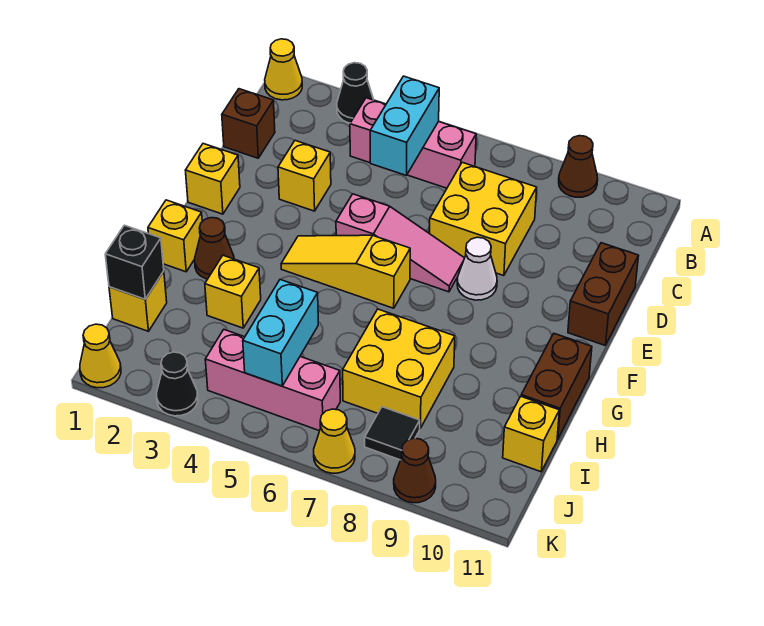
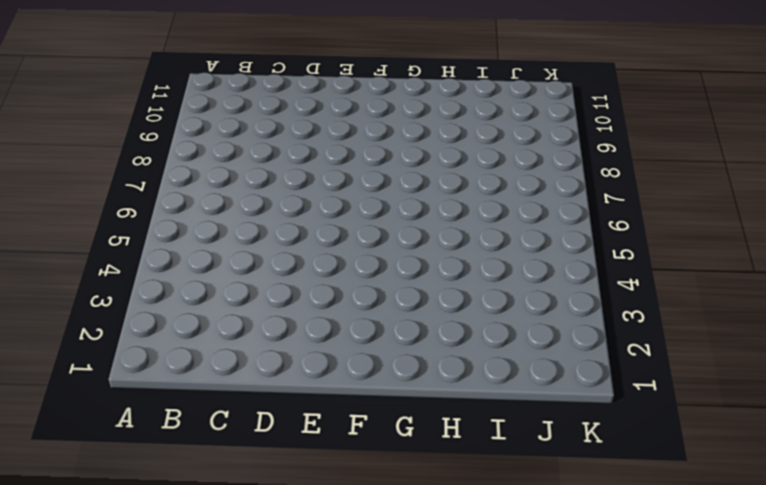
none -> yellow cone A1 level 1
none -> black cone A3 level 1
none -> brown cone A9 level 1

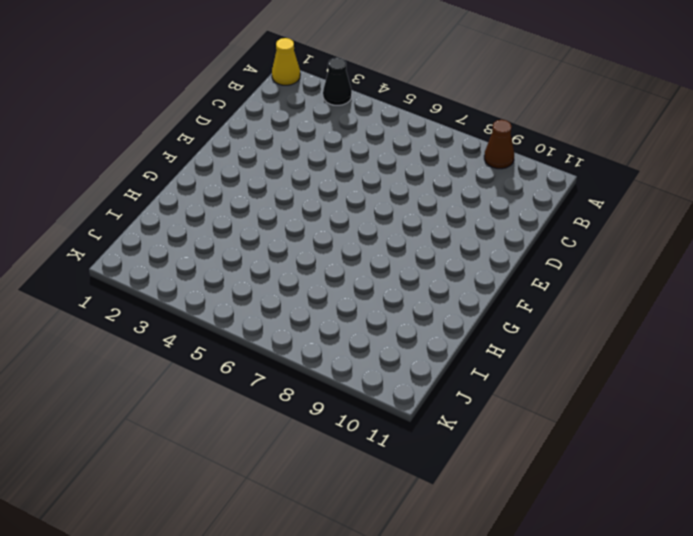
none -> pink brick B4:B6 level 1
none -> brown brick C1 level 1
none -> yellow brick C7:D8 level 1

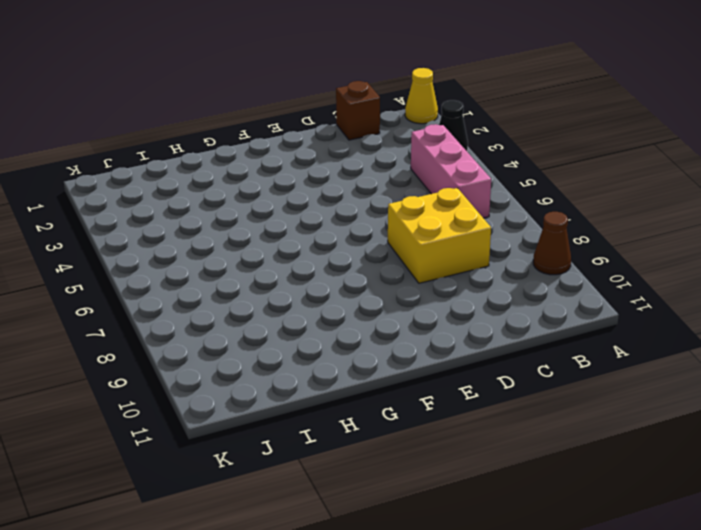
none -> yellow brick D3 level 1
none -> brown brick D11:E11 level 1
none -> yellow brick E1 level 1

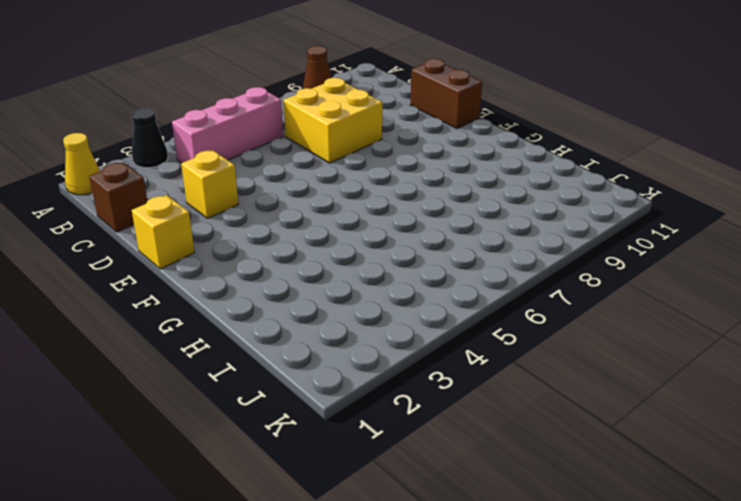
none -> pink slope E5:E7 level 1 top 5
none -> white cone E8 level 1
none -> yellow slope F4:F6 level 1 top 6

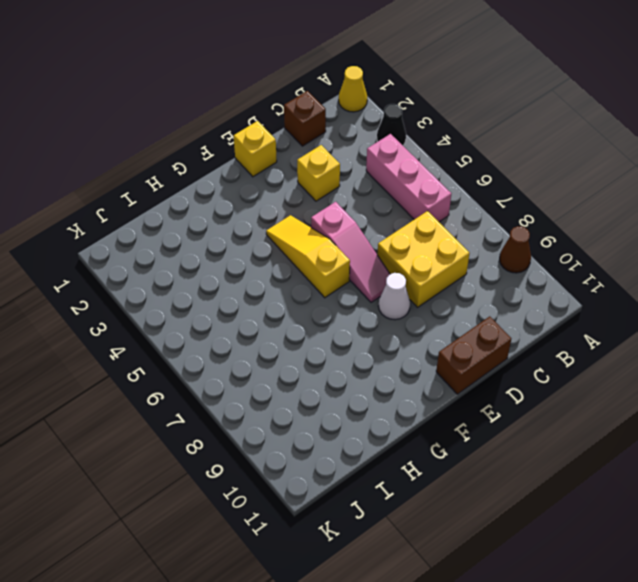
none -> yellow brick G1 level 1
none -> brown cone G2 level 1
none -> brown brick G11:H11 level 1

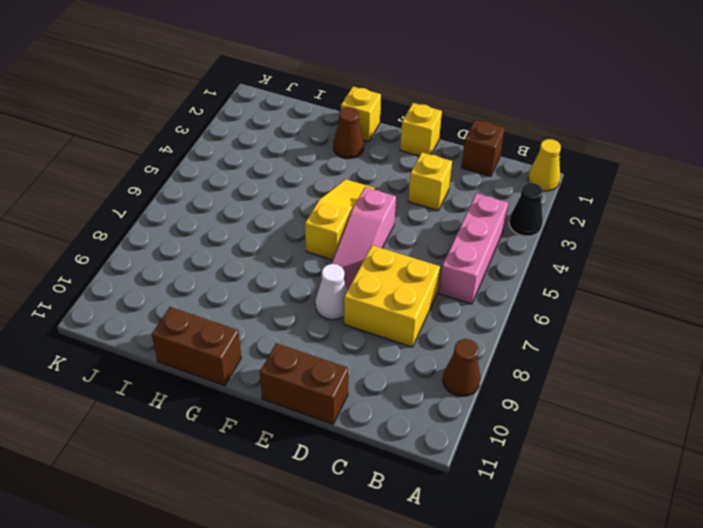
none -> yellow brick H3 level 1
none -> yellow brick H7:I8 level 1
none -> yellow brick I1 level 1

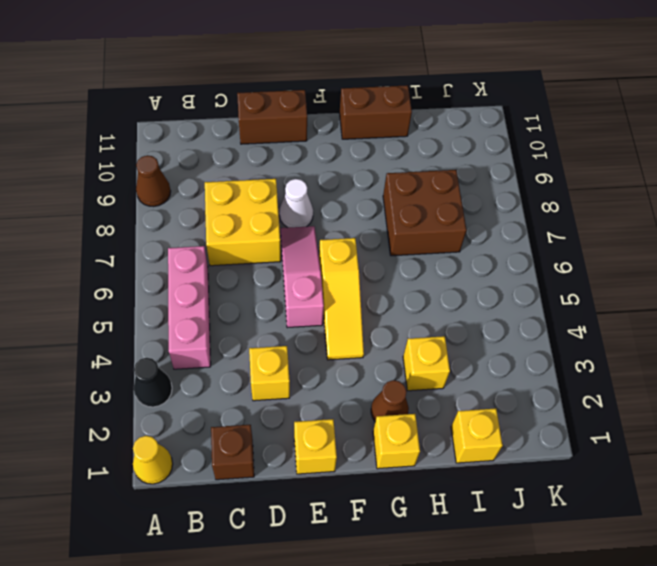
brown brick H7:I8 level 1 -> yellow brick H7:I8 level 1
none -> yellow brick I11 level 1
none -> pink brick J4:J6 level 1
none -> black tile J8 level 1

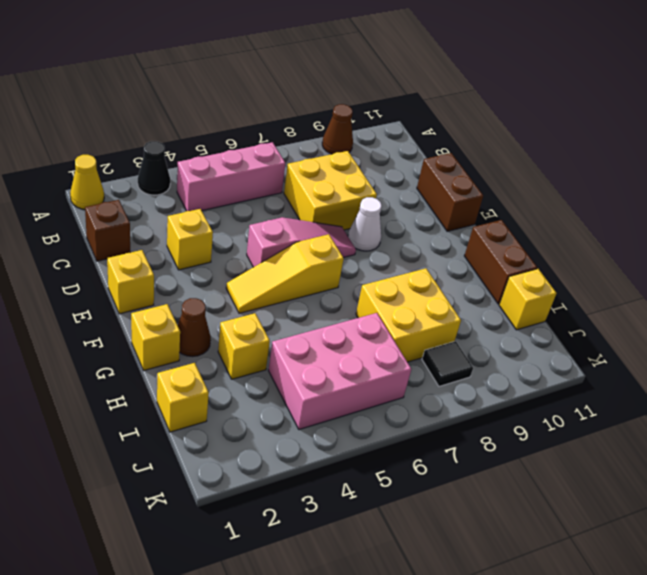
pink brick I4:J6 level 1 -> pink brick J4:J6 level 1
none -> yellow cone K1 level 1
none -> black cone K3 level 1
none -> yellow cone K7 level 1

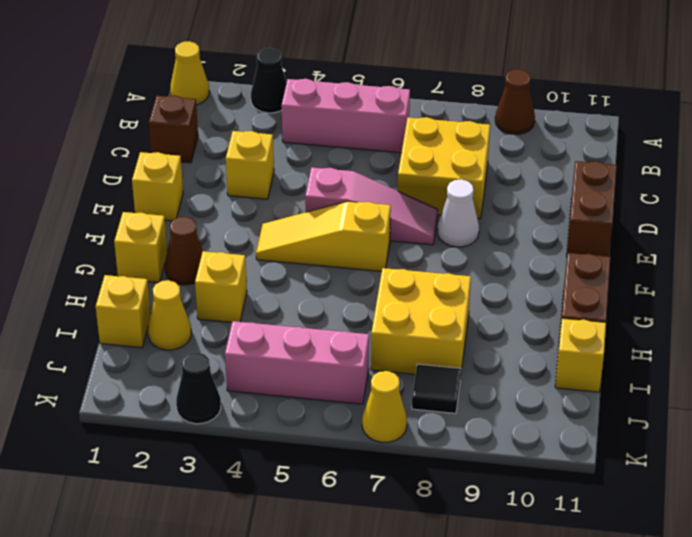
yellow cone I2 level 1 -> yellow cone K1 level 1
none -> brown cone K9 level 1
none -> cyan brick B5:C5 level 2
none -> black brick I1 level 2

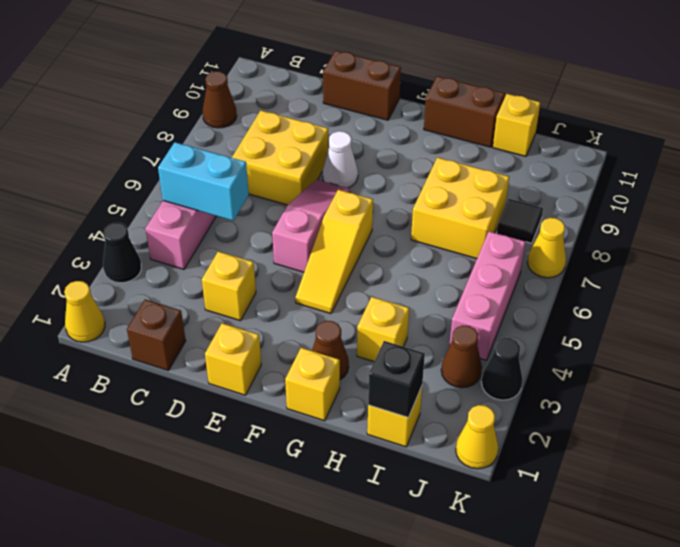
brown cone J3 level 1 -> brown cone K9 level 1
none -> cyan brick I5:J5 level 2

